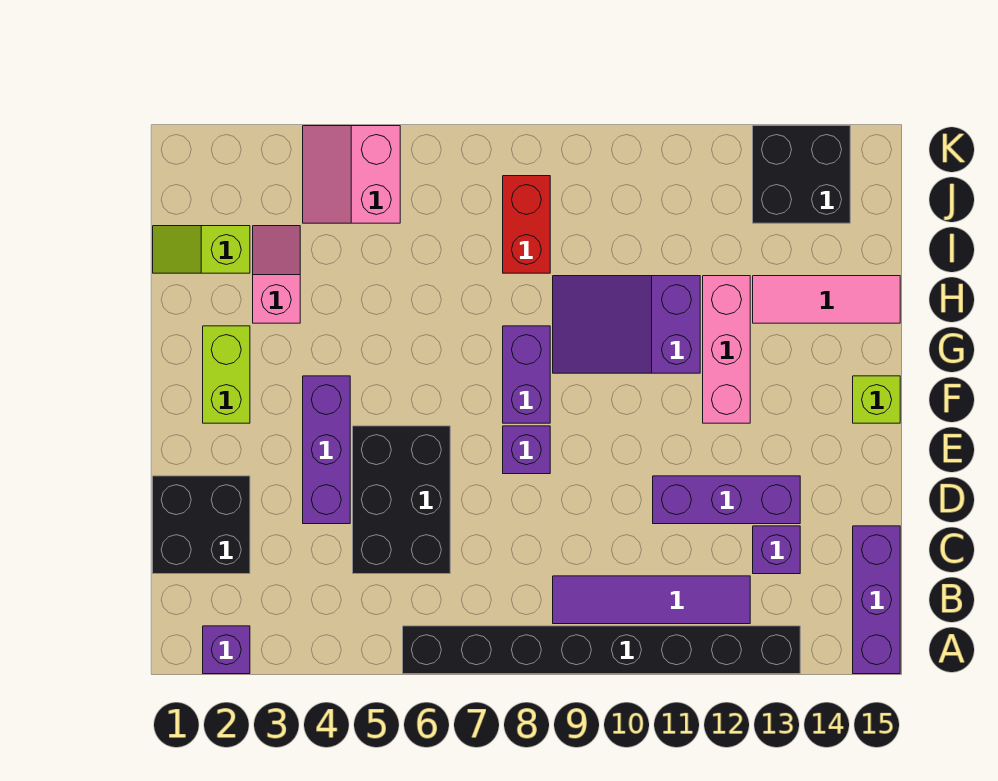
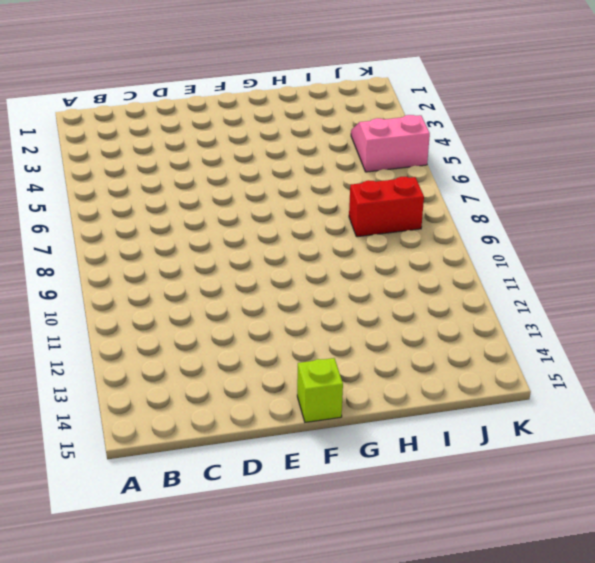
none -> purple brick A2 level 1
none -> black brick A6:A13 level 1
none -> purple brick A15:C15 level 1

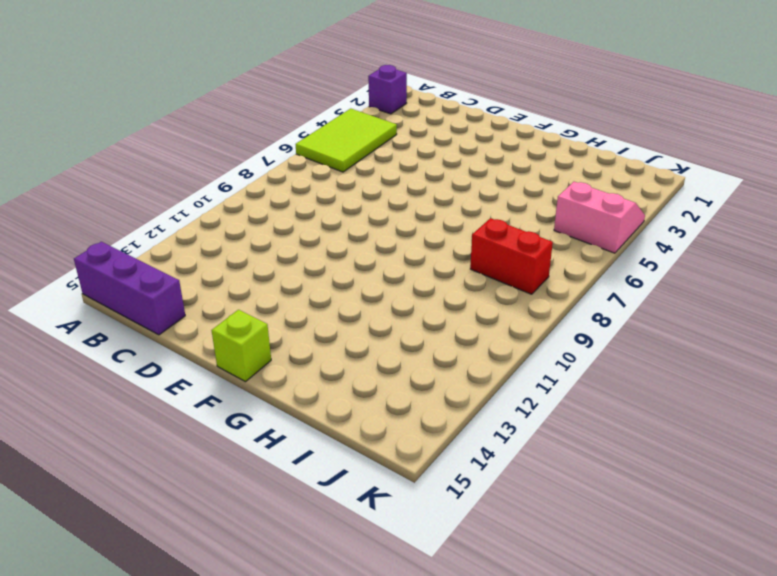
lime tile A4:B6 level 1 -> black brick A6:A13 level 1
none -> purple tile B9:B12 level 1
none -> black brick C1:D2 level 1
none -> black brick C5:E6 level 1

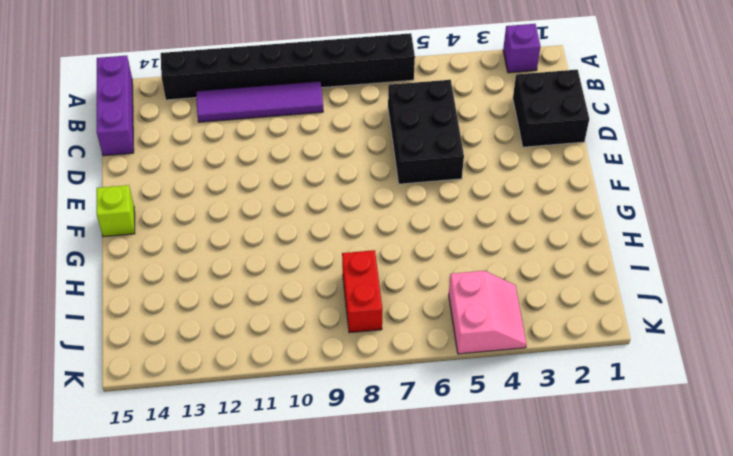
none -> purple brick C13 level 1
none -> purple brick D4:F4 level 1
none -> purple brick D11:D13 level 1

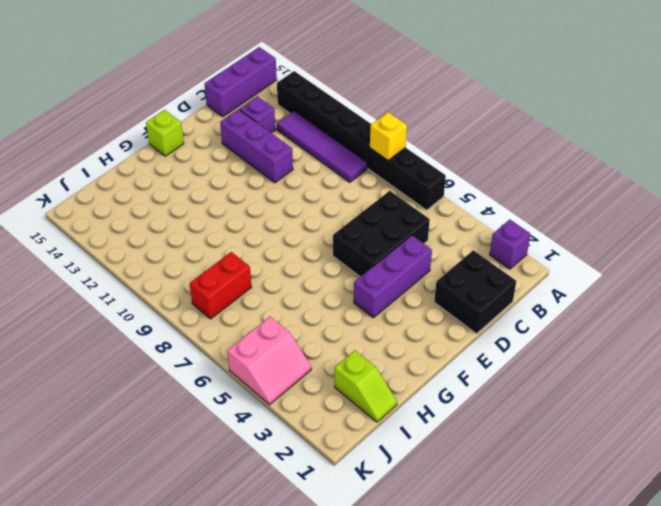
yellow brick A8 level 2 -> none
none -> purple brick E8 level 1
none -> lime brick F2:G2 level 1
none -> purple brick F8:G8 level 1

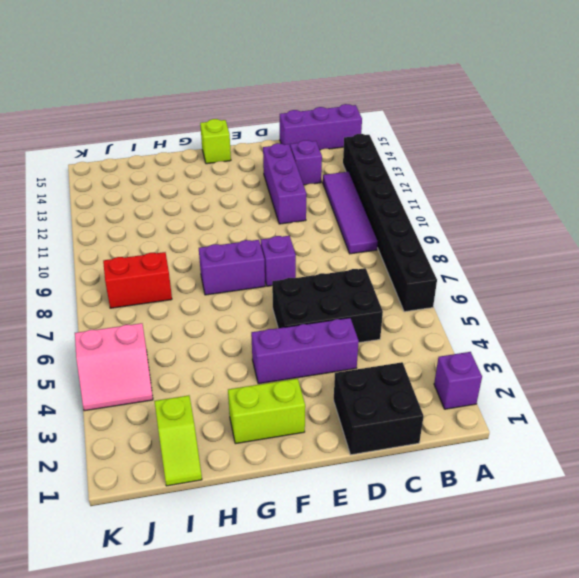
none -> pink brick F12:H12 level 1
none -> purple slope G9:H11 level 1 top 11
none -> pink slope H3:I3 level 1 top H

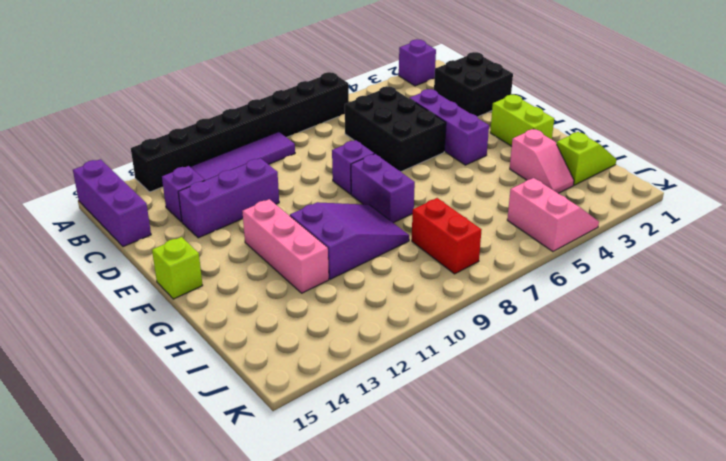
none -> pink tile H13:H15 level 1
none -> black brick J13:K14 level 1

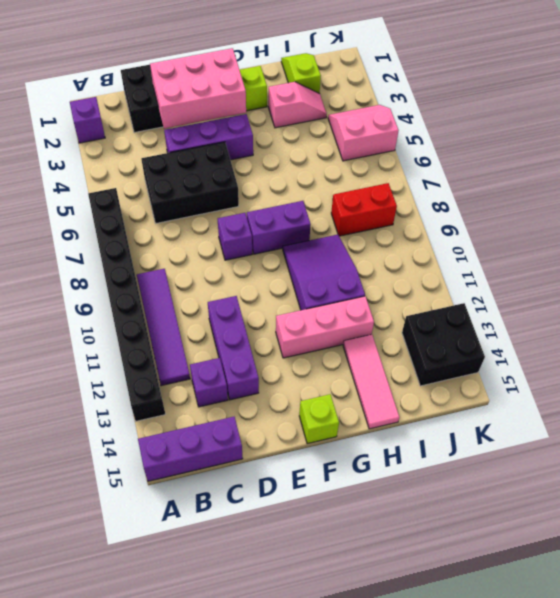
pink brick D2:F3 level 2 -> none

